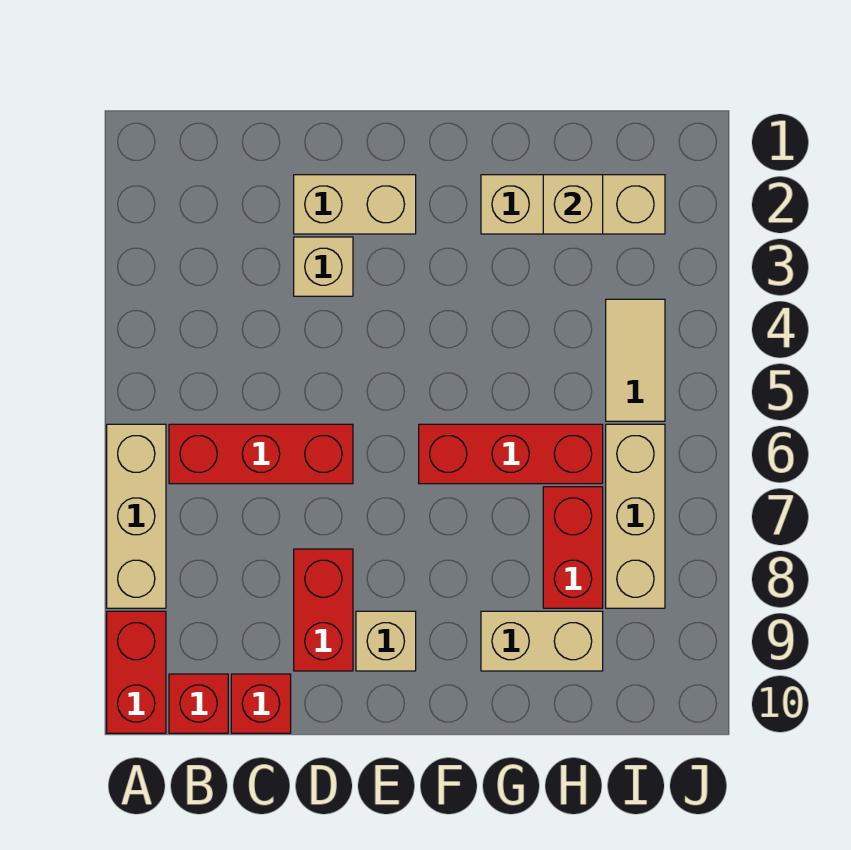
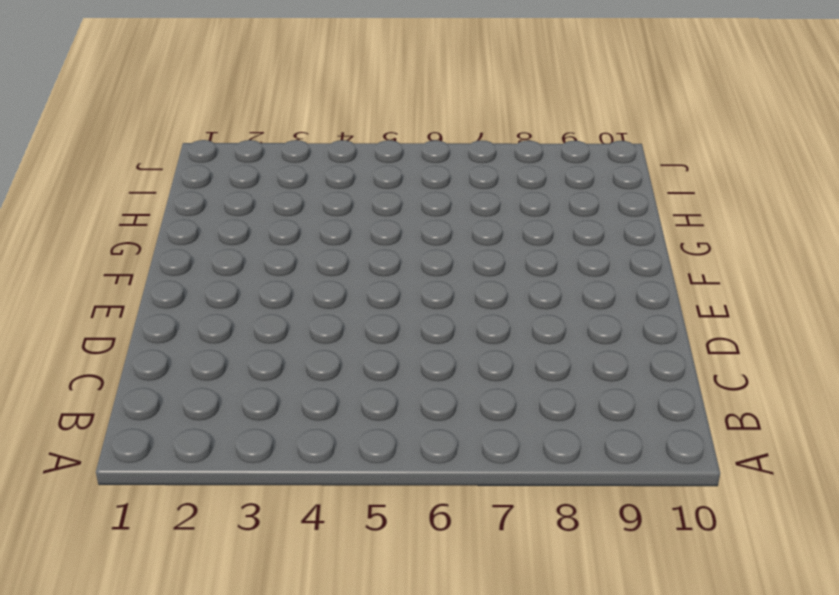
none -> tan brick A6:A8 level 1
none -> red brick A9:A10 level 1
none -> red brick B6:D6 level 1

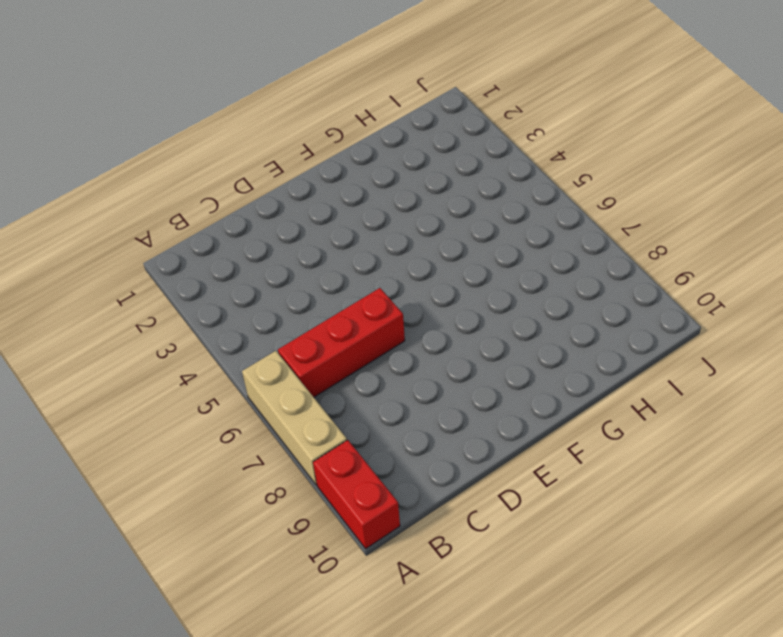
none -> red brick B10 level 1
none -> red brick C10 level 1
none -> tan brick D2:E2 level 1

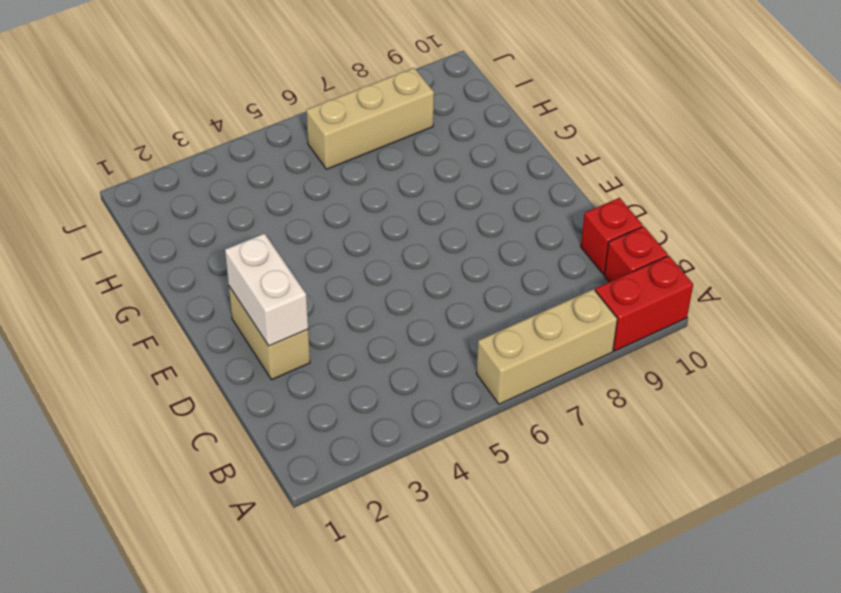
white brick D2:E2 level 2 -> none
none -> red brick B6:D6 level 1
none -> tan brick D3 level 1
none -> red brick D8:D9 level 1

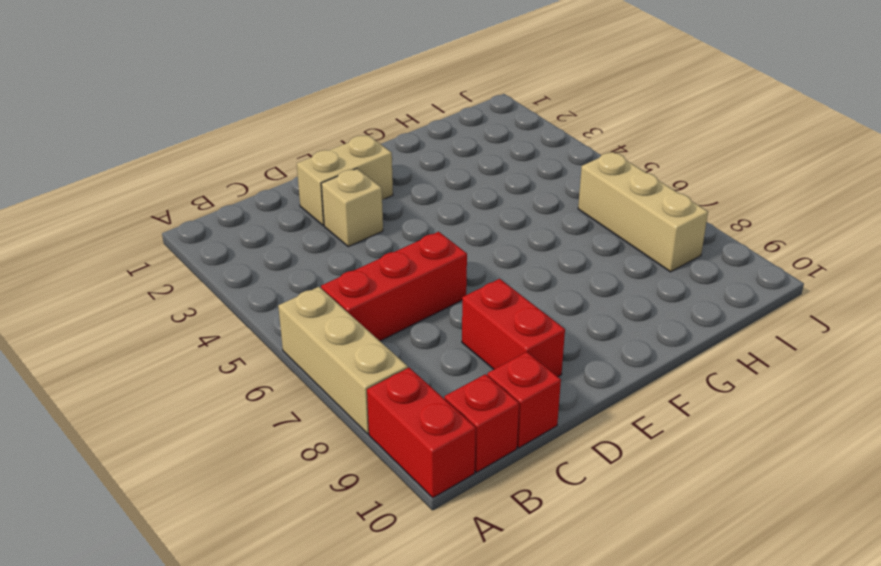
none -> tan brick E9 level 1
none -> red brick F6:H6 level 1
none -> tan brick G2:I2 level 1

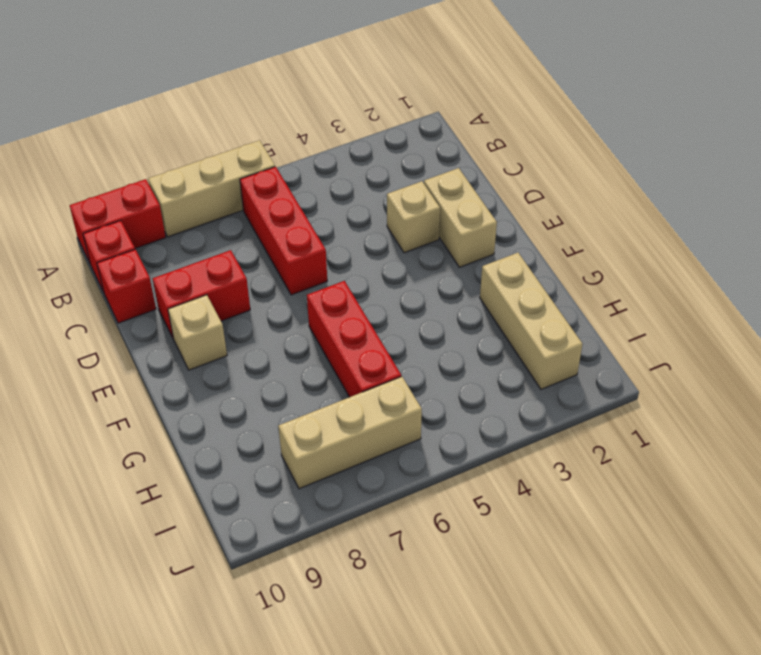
none -> tan brick G9:H9 level 1
none -> red brick H7:H8 level 1
none -> tan tile I4:I5 level 1

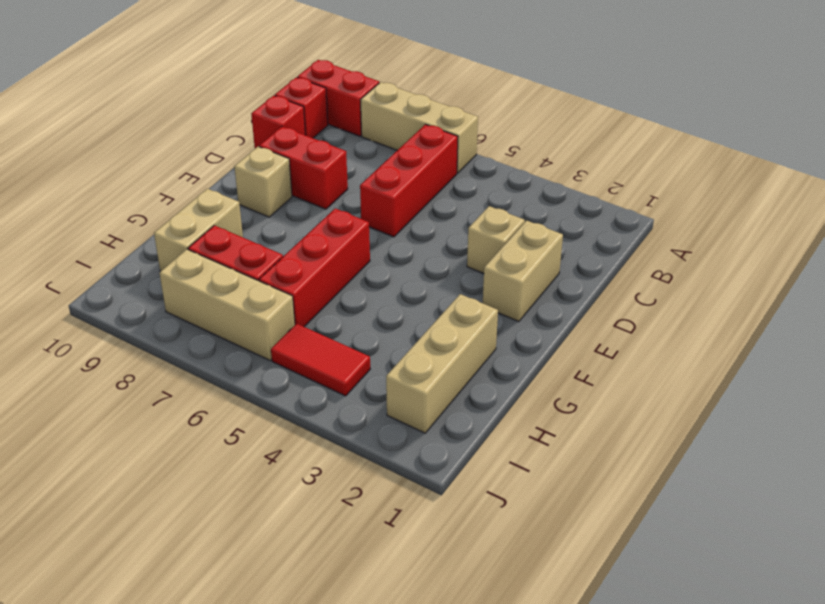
red tile I4:I5 level 1 -> tan tile I4:I5 level 1
none -> tan brick H2 level 2

